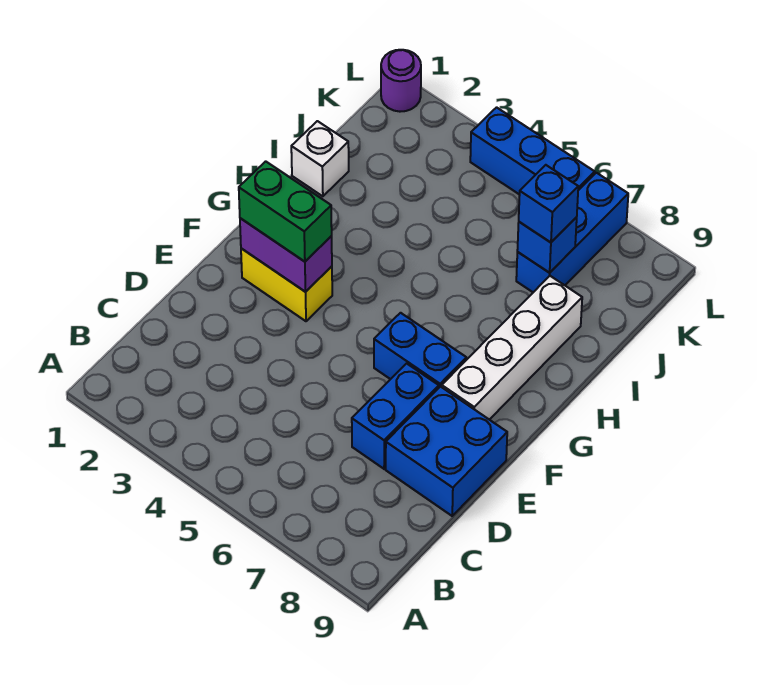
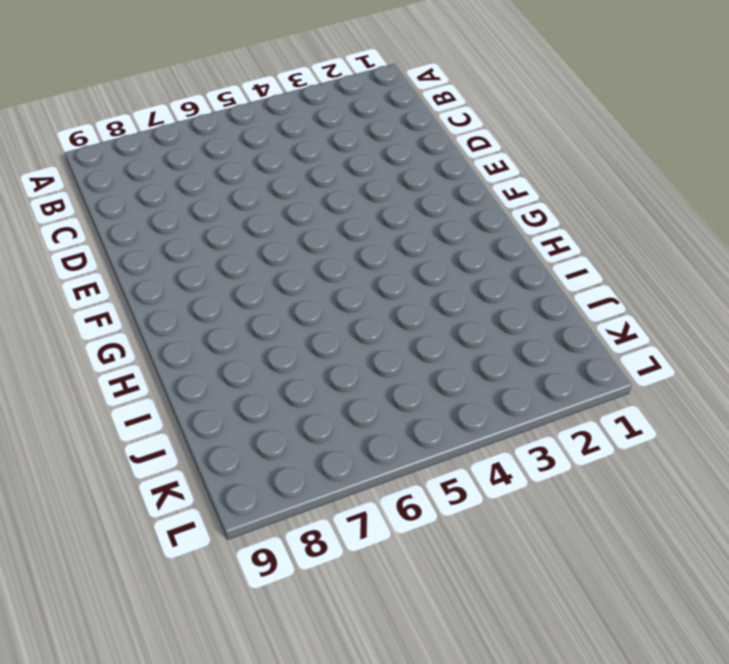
none -> blue brick D7:E7 level 1
none -> blue brick D8:E9 level 1
none -> yellow brick F2:F3 level 1

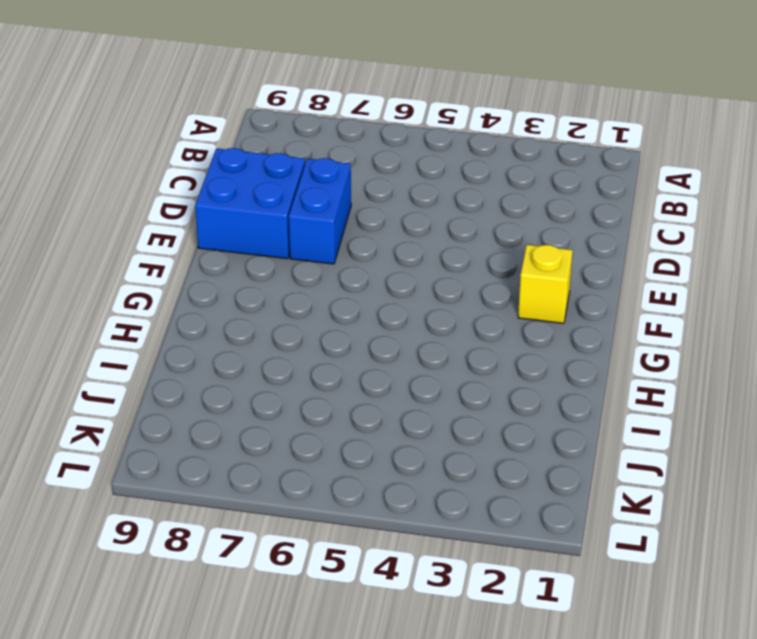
yellow brick F2 level 1 -> yellow brick F2:F3 level 1
none -> blue brick F6:F7 level 1
none -> white brick F8:I8 level 1
none -> white brick I1 level 1

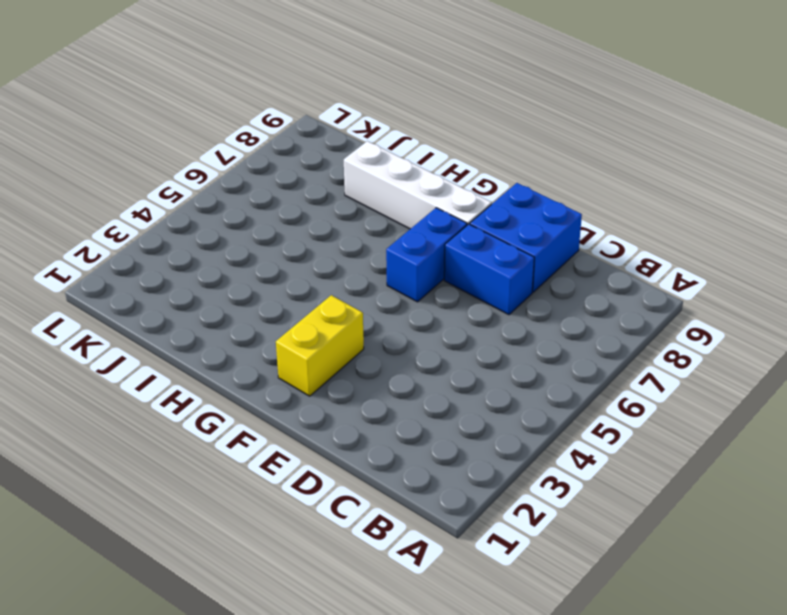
none -> white brick I1 level 1
none -> blue brick J7:L7 level 1
none -> purple round brick L1 level 1

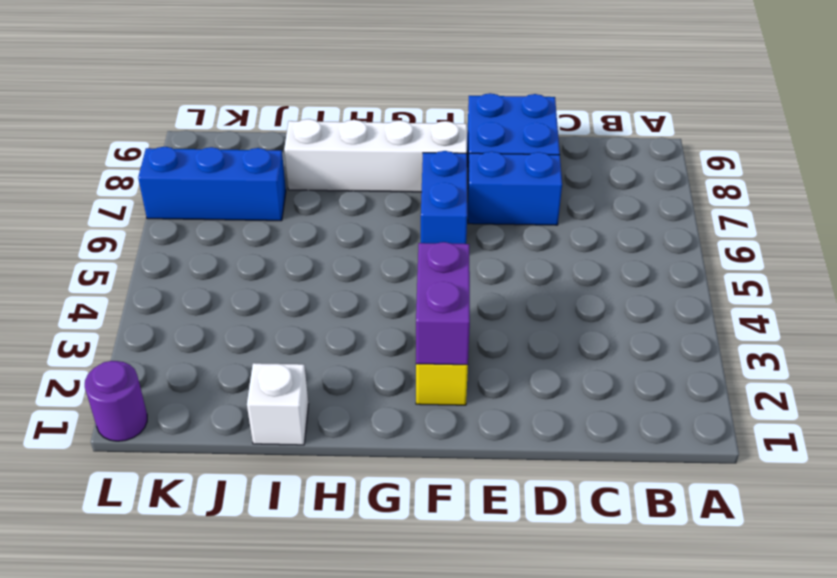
none -> blue brick L4:L6 level 1
none -> blue brick J7 level 2
none -> green brick F2:F3 level 3

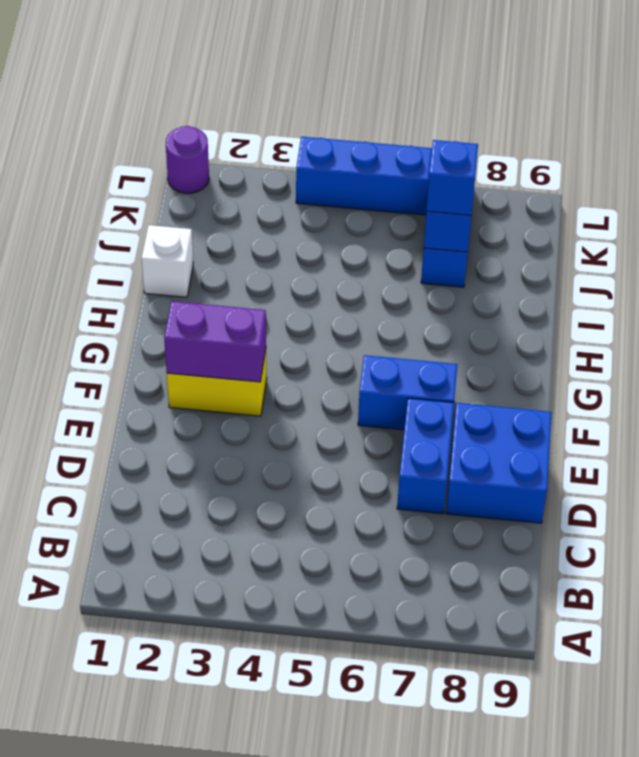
none -> white brick F8:I8 level 1
none -> green brick F2:F3 level 3

